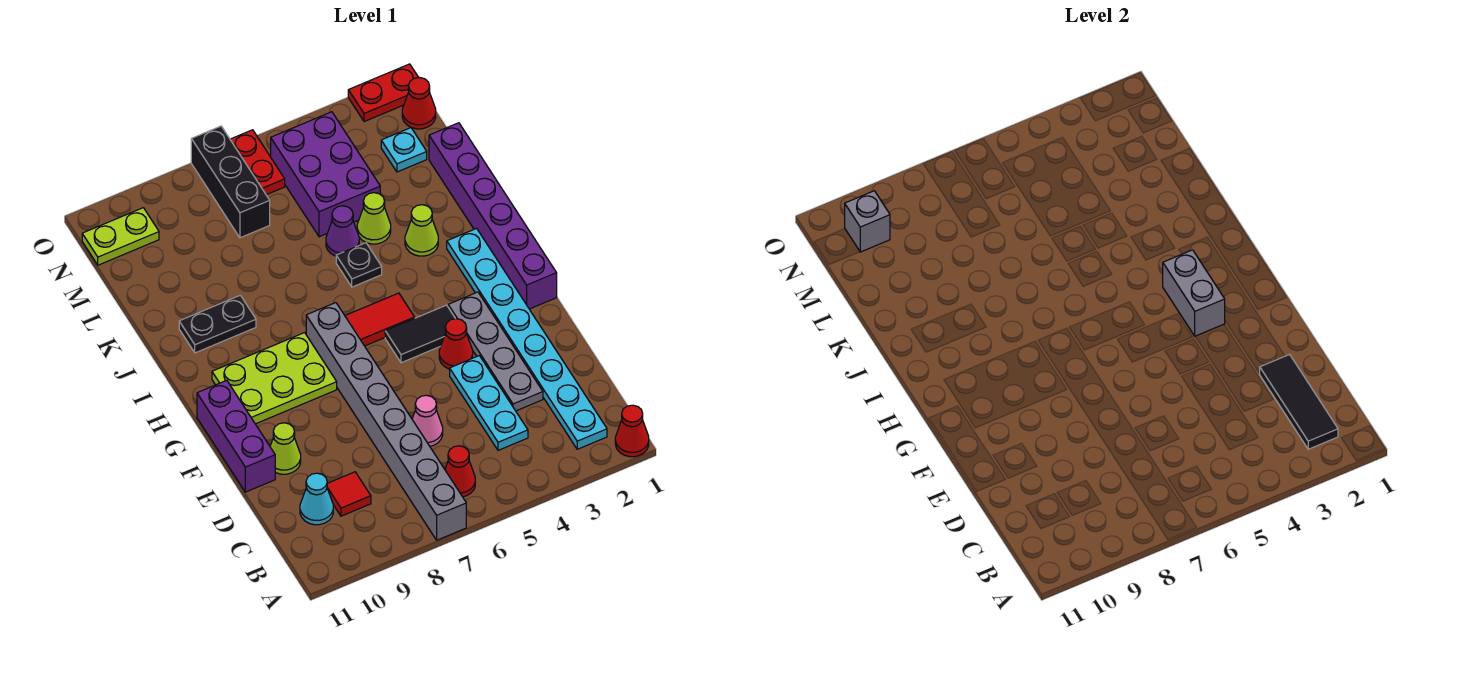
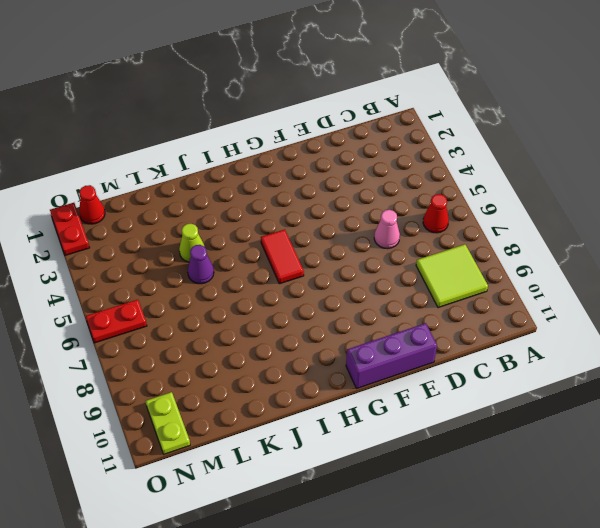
lime tile B8:C9 level 1 -> red tile C9 level 1
none -> red cone A1 level 1
none -> grey brick A7:H7 level 1
none -> cyan plate B2:I2 level 1
none -> cyan plate C4:E4 level 1

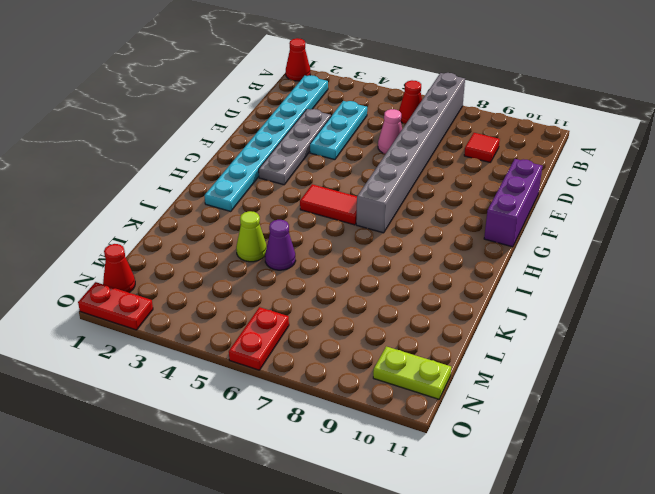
none -> cyan cone C10 level 1
none -> lime cone E10 level 1
none -> red cone F4 level 1
none -> purple brick G1:L1 level 1

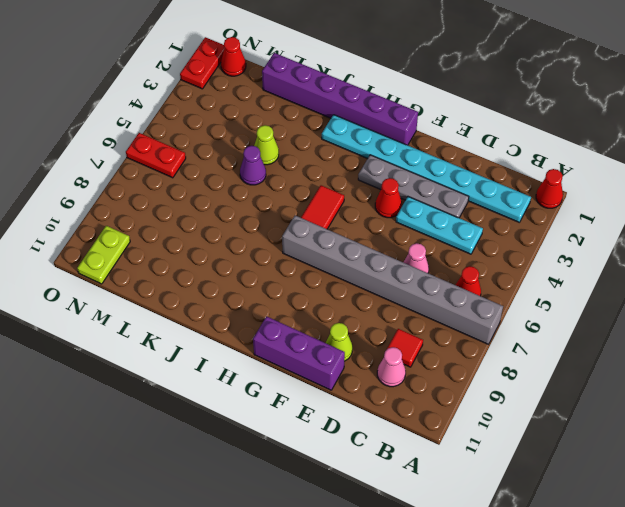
pink cone C10 level 1 -> cyan cone C10 level 1
none -> black tile G4:G5 level 1
none -> lime plate G8:H10 level 1
none -> lime cone J3 level 1
none -> black plate J5 level 1

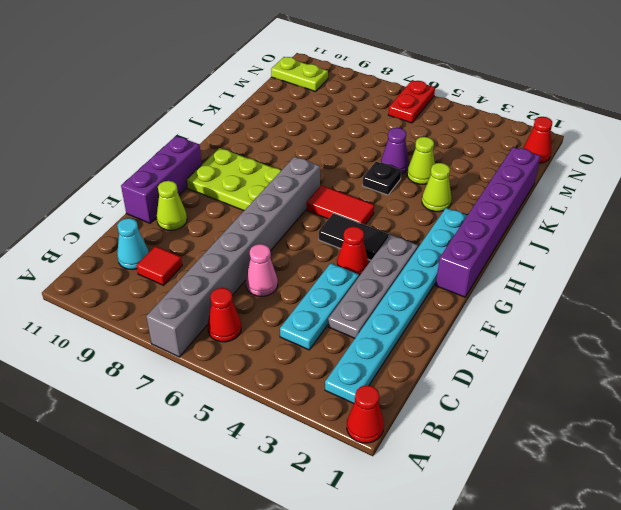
none -> black plate J9:J10 level 1
none -> purple brick L4:N5 level 1
none -> cyan plate M2 level 1
none -> black brick M7:O7 level 1

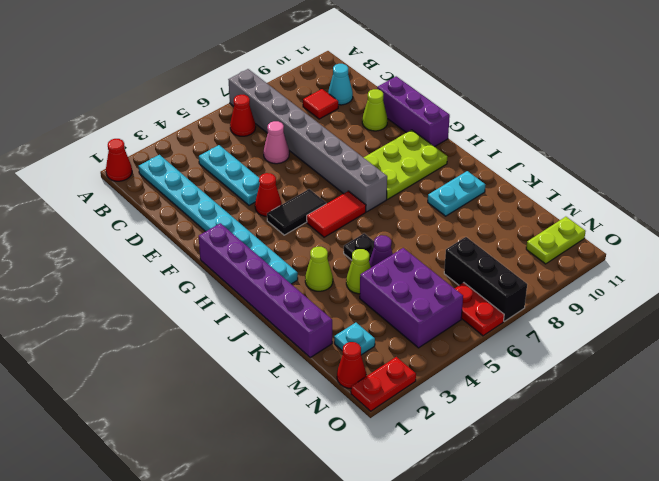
cyan plate J9:J10 level 1 -> black plate J9:J10 level 1
none -> grey plate D3:G3 level 1
none -> black tile B2:D2 level 2
none -> grey brick G3:H3 level 2
none -> grey brick N10 level 2

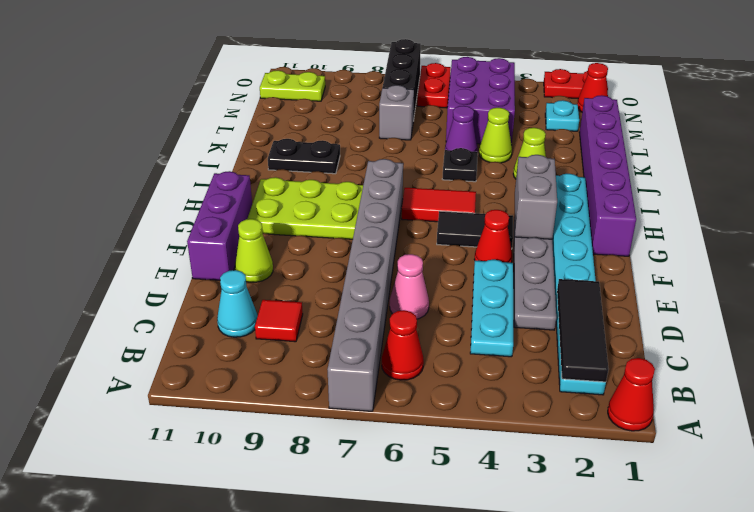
grey brick L7 level 1 -> grey brick N10 level 2

